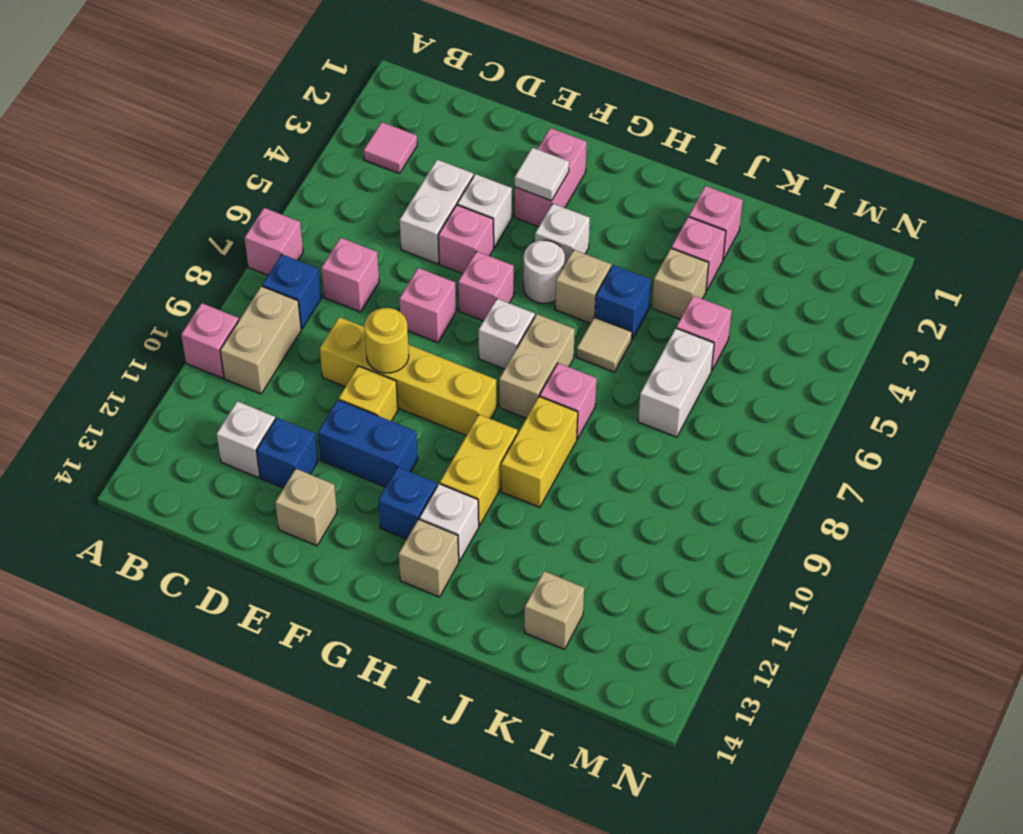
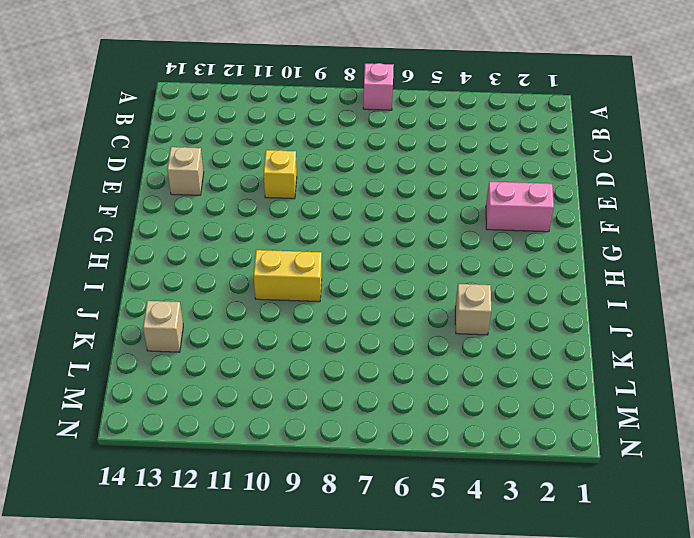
none -> pink brick A10 level 1
none -> pink tile B3 level 1
none -> blue brick B8 level 1
none -> tan brick B9:B10 level 1

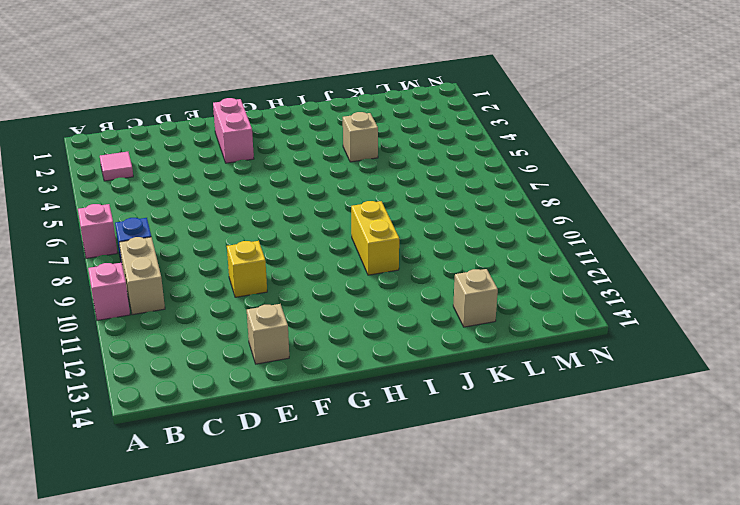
none -> pink brick C7 level 1
none -> white brick C12 level 1
none -> white brick D4:D5 level 1
none -> yellow brick D9:G9 level 1

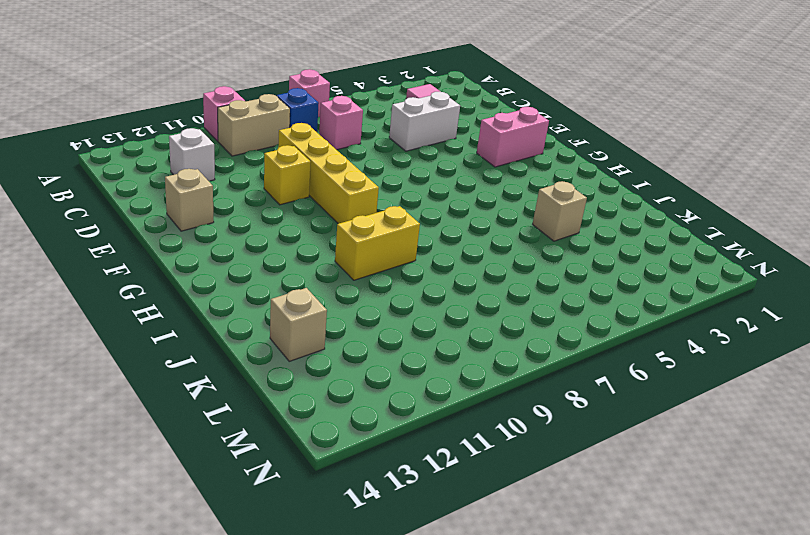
none -> blue brick D12 level 1
none -> white brick E4 level 1
none -> pink brick E5 level 1
none -> pink brick E7 level 1

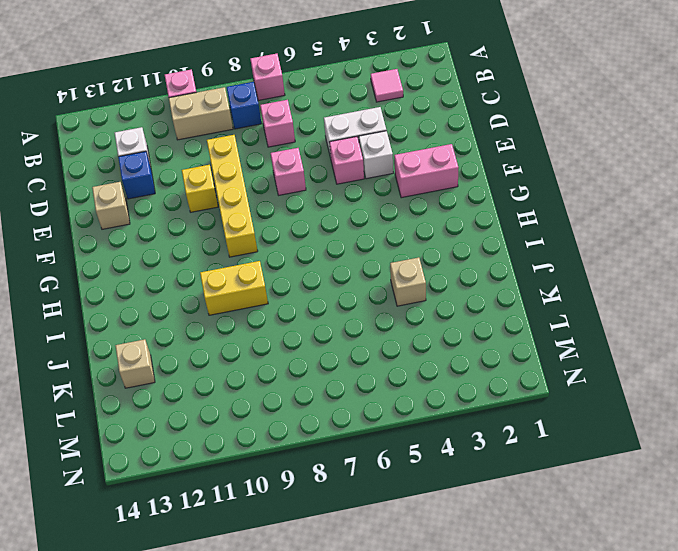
none -> blue brick E11:F11 level 1
none -> pink brick F6 level 1
none -> white brick G4 level 1
none -> white round brick G5 level 1

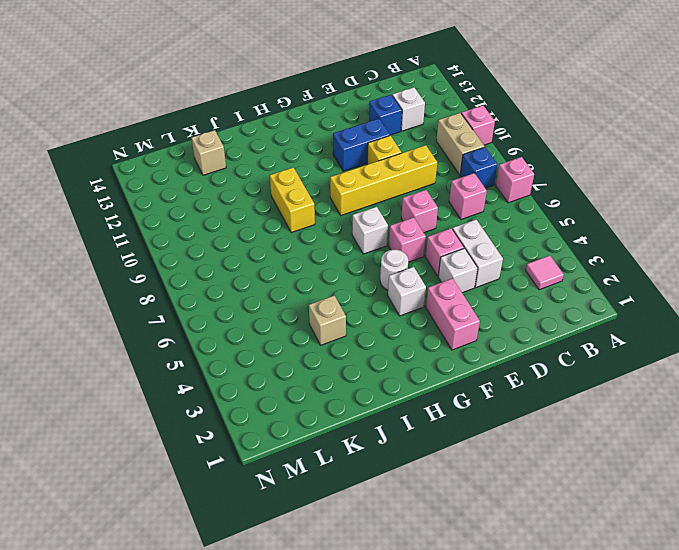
none -> tan brick E13 level 1
none -> blue brick G12 level 1
none -> tan brick H5 level 1
none -> tan brick H7:H8 level 1

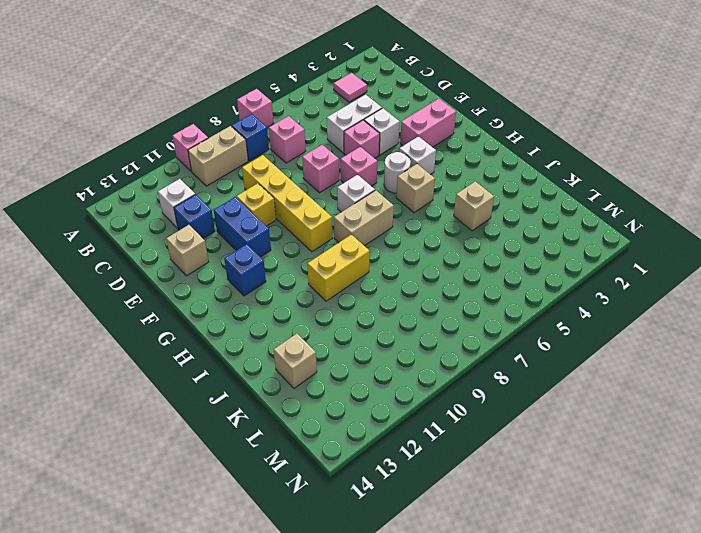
none -> yellow brick H10:H11 level 1
none -> white brick H12 level 1
none -> tan brick H13 level 1
none -> blue brick I5 level 1

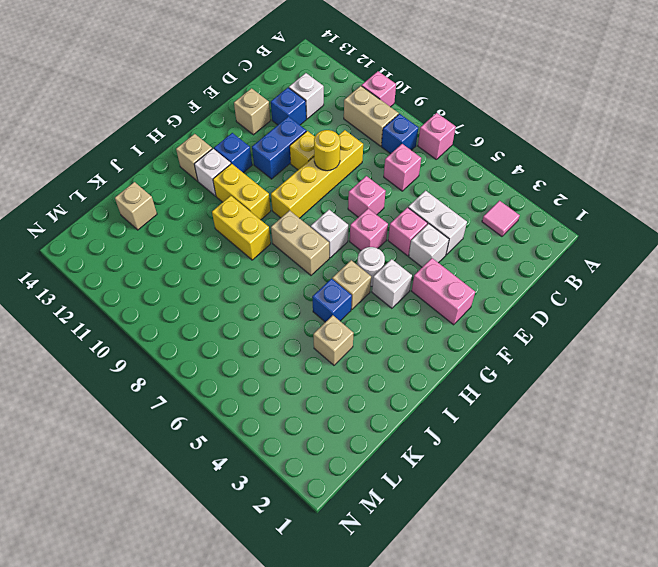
none -> tan tile I6 level 1
none -> pink brick I8 level 1
none -> pink brick J2 level 1
none -> pink brick J3 level 1

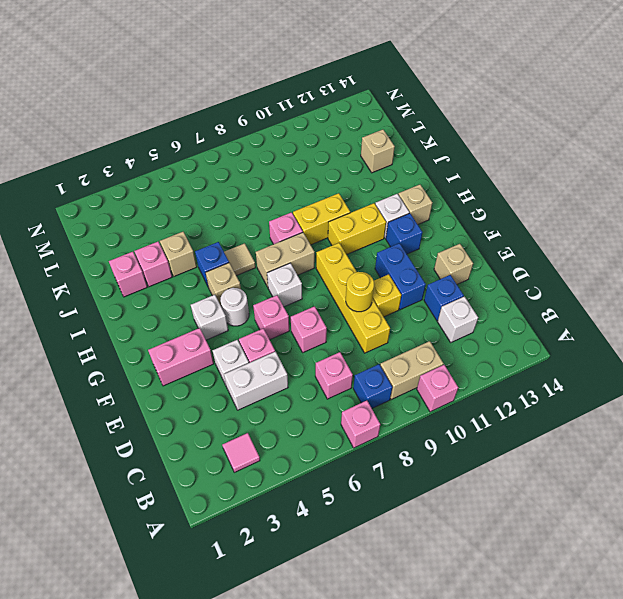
none -> pink brick K5 level 1
none -> white brick K6:K7 level 1
none -> white tile F3 level 2

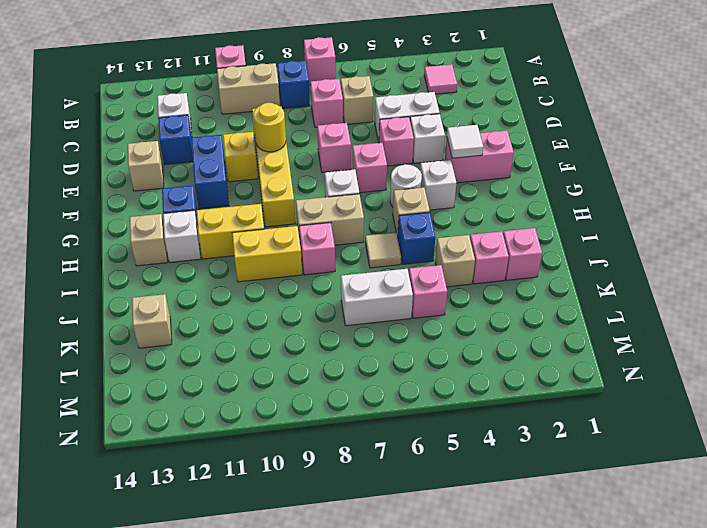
tan brick C6 level 1 -> none

